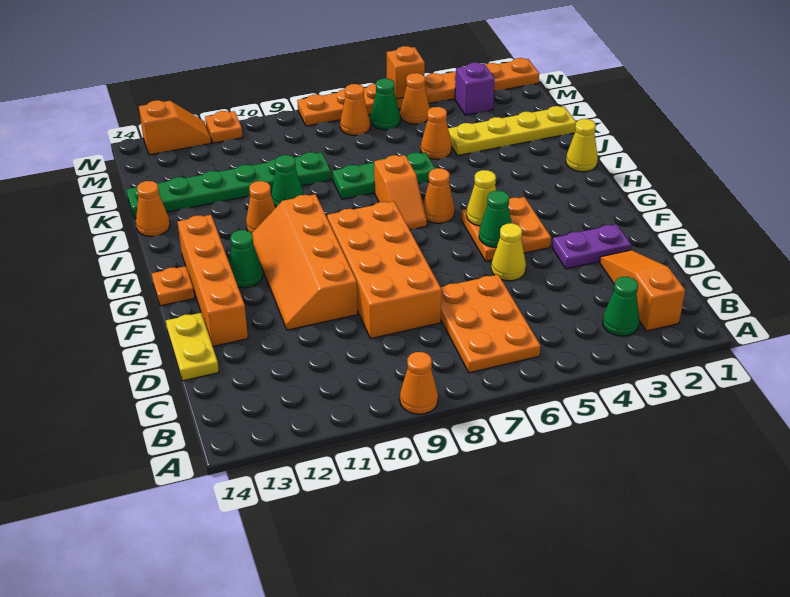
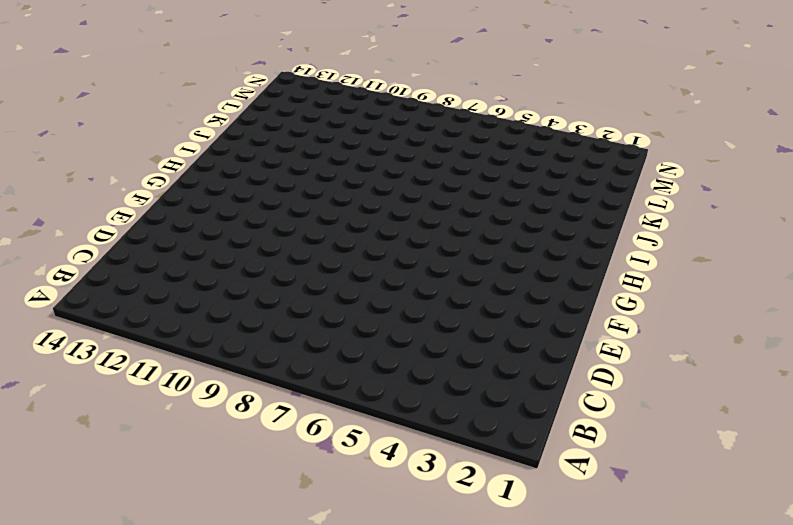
none -> orange cone A9 level 1
none -> orange slope B2:D2 level 1 top B
none -> green cone B3 level 1
none -> orange plate B6:D7 level 1

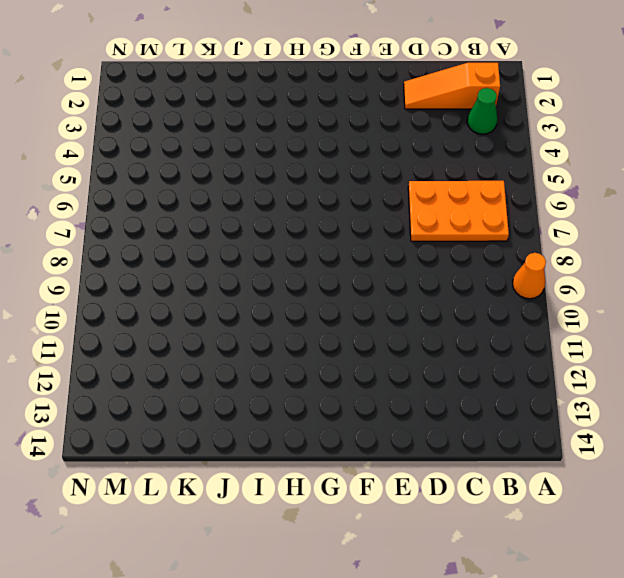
none -> orange brick D8:G9 level 1
none -> yellow plate D14:E14 level 1
none -> purple plate E2:E3 level 1
none -> yellow cone E5 level 1

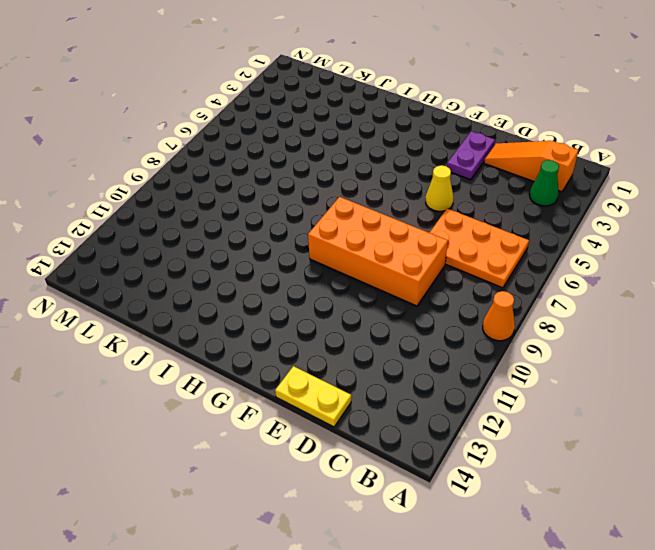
none -> orange slope E10:H11 level 1 top 10
none -> orange brick E13:H13 level 1
none -> orange plate F4:G5 level 1
none -> green cone G12 level 1

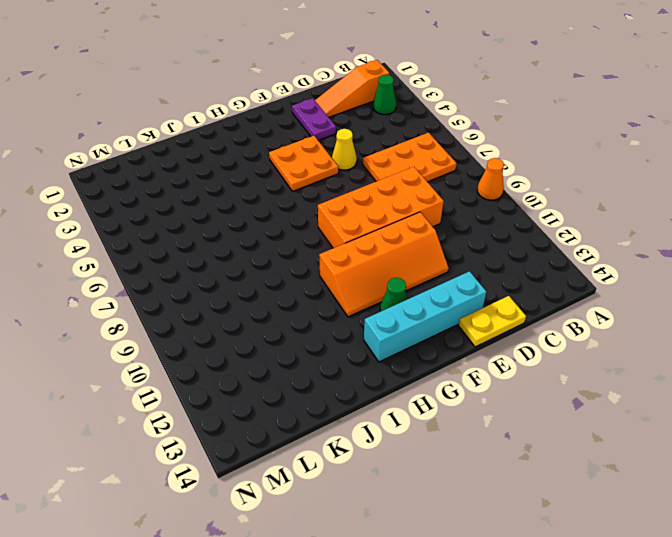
cyan brick E13:H13 level 1 -> orange brick E13:H13 level 1
none -> orange plate G14 level 1
none -> orange cone H6 level 1
none -> orange slope H7:I7 level 1 top I
none -> yellow cone I1 level 1

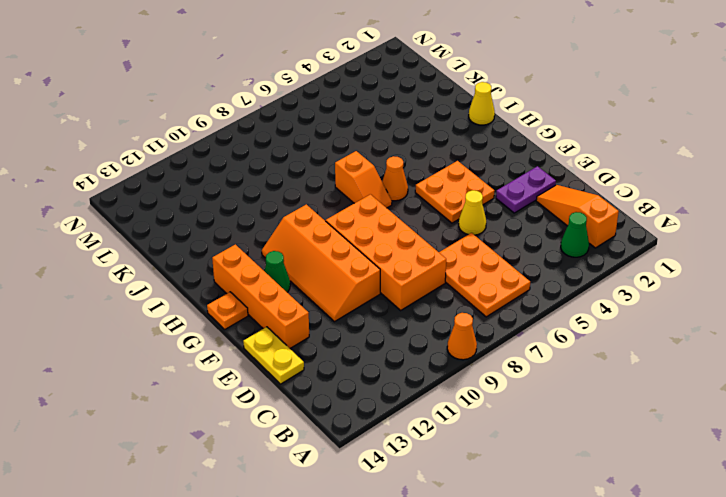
none -> orange cone I11 level 1
none -> green plate J6:J8 level 1
none -> green cone J10 level 1
none -> orange cone J14 level 1

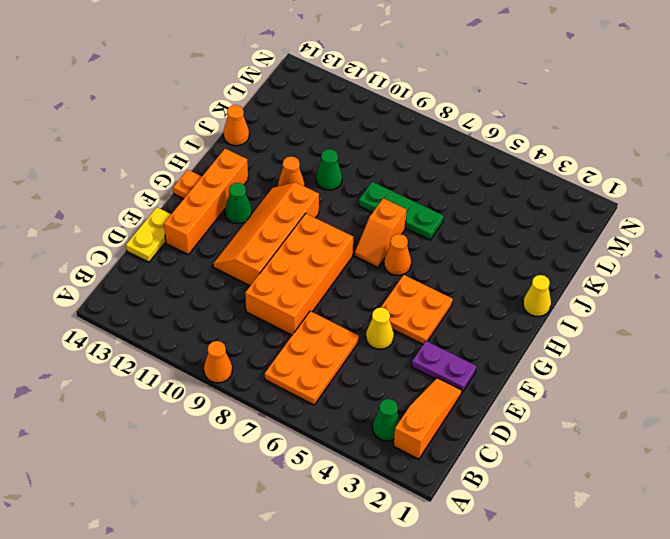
none -> yellow plate K1:K4 level 1
none -> orange cone K5 level 1
none -> green plate K9:K14 level 1
none -> purple brick M3 level 1

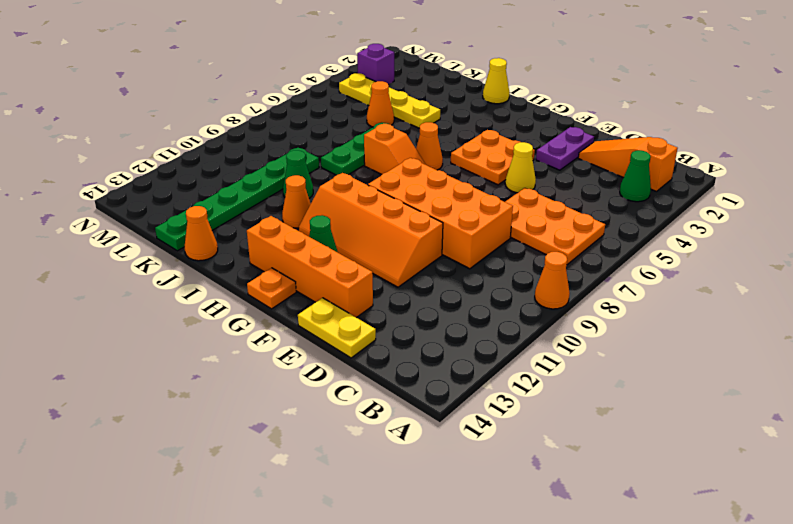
yellow plate J4:M4 level 1 -> yellow plate K1:K4 level 1
none -> orange cone M5 level 1
none -> green cone M6 level 1
none -> orange cone M7 level 1
none -> orange plate N1:N8 level 1

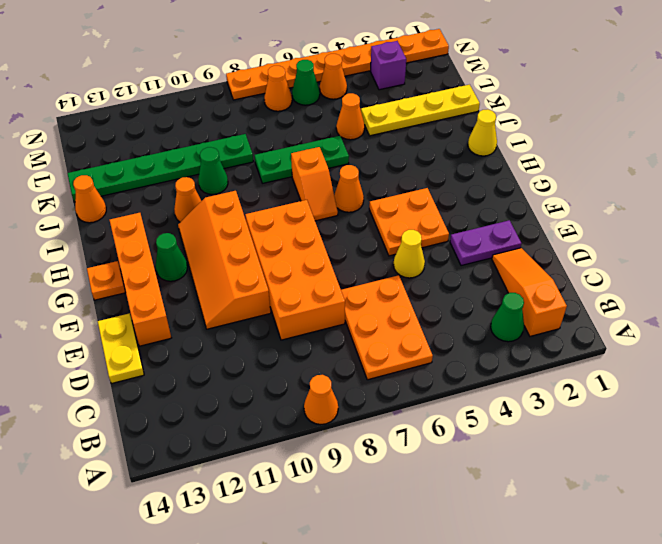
none -> orange plate N11 level 1
none -> orange slope N12:N13 level 1 top 13
none -> green cone F5 level 2
none -> yellow cone G5 level 2

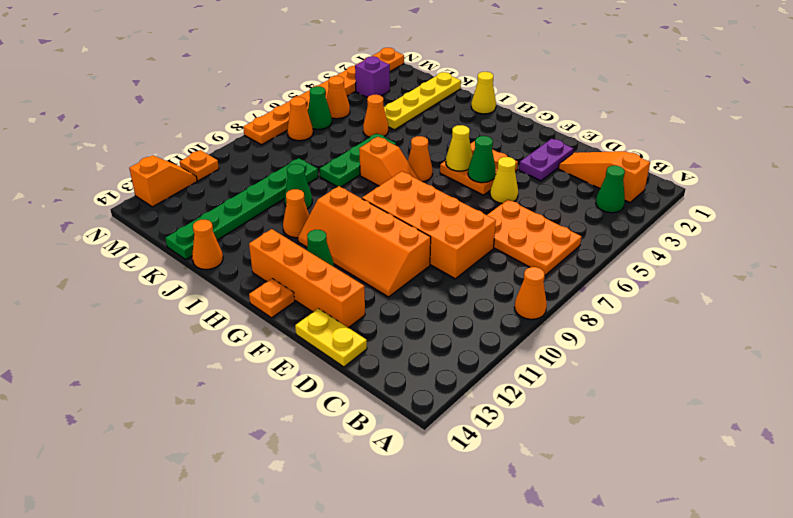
none -> orange brick N5 level 2

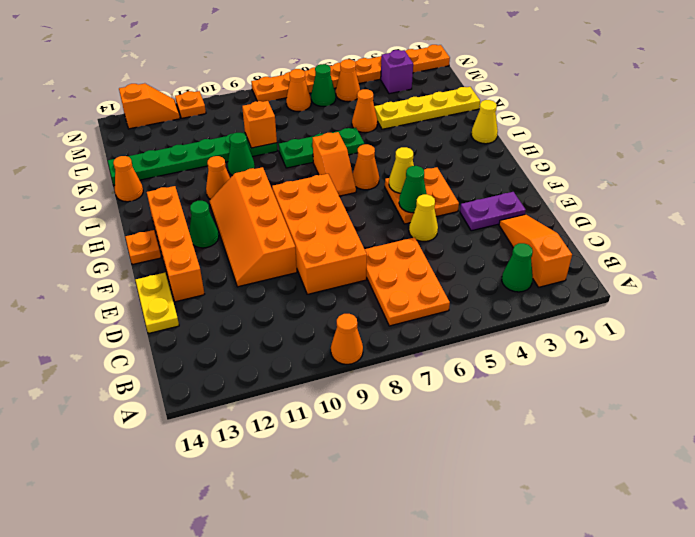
orange brick K9 level 2 -> orange brick N5 level 2

